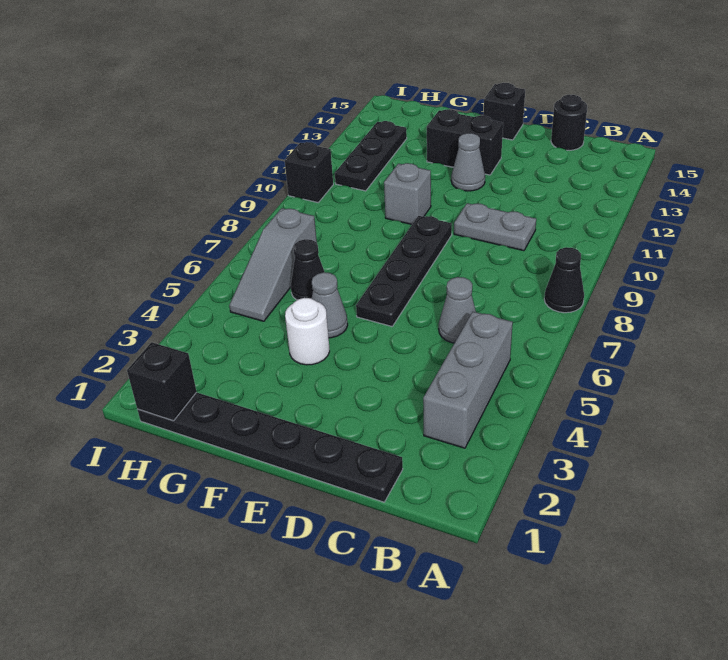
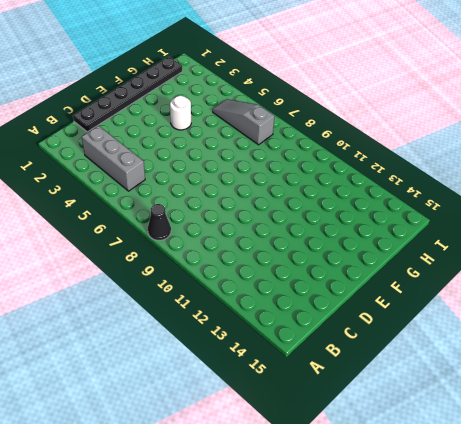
none -> grey cone C6 level 1
none -> grey plate C10:D10 level 1
none -> black round brick C15 level 1

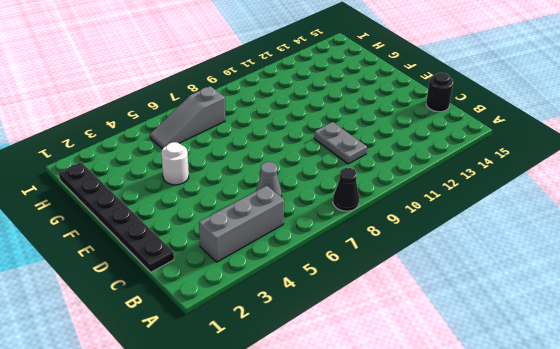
none -> black plate E6:E9 level 1
none -> grey cone E12 level 1
none -> black brick E13:F13 level 1

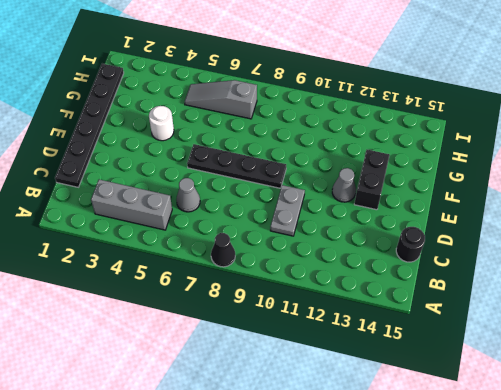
none -> black brick E15 level 1
none -> grey cone F5 level 1
none -> grey brick F10 level 1

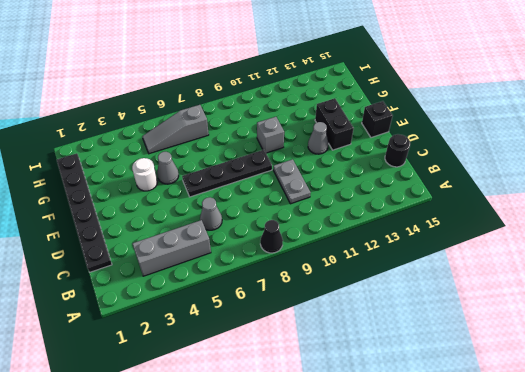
none -> black cone G6 level 1
none -> black plate H11:H13 level 1
none -> black brick I10 level 1

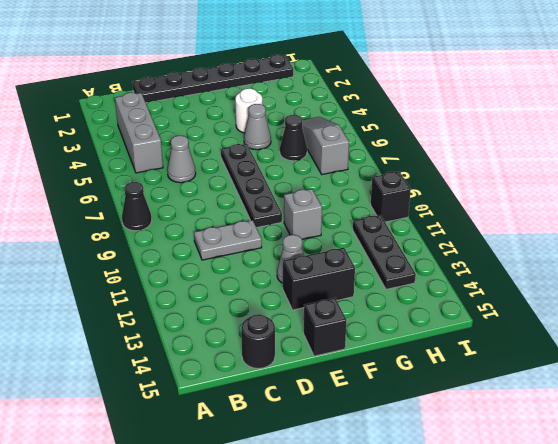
none -> black brick H1 level 2

